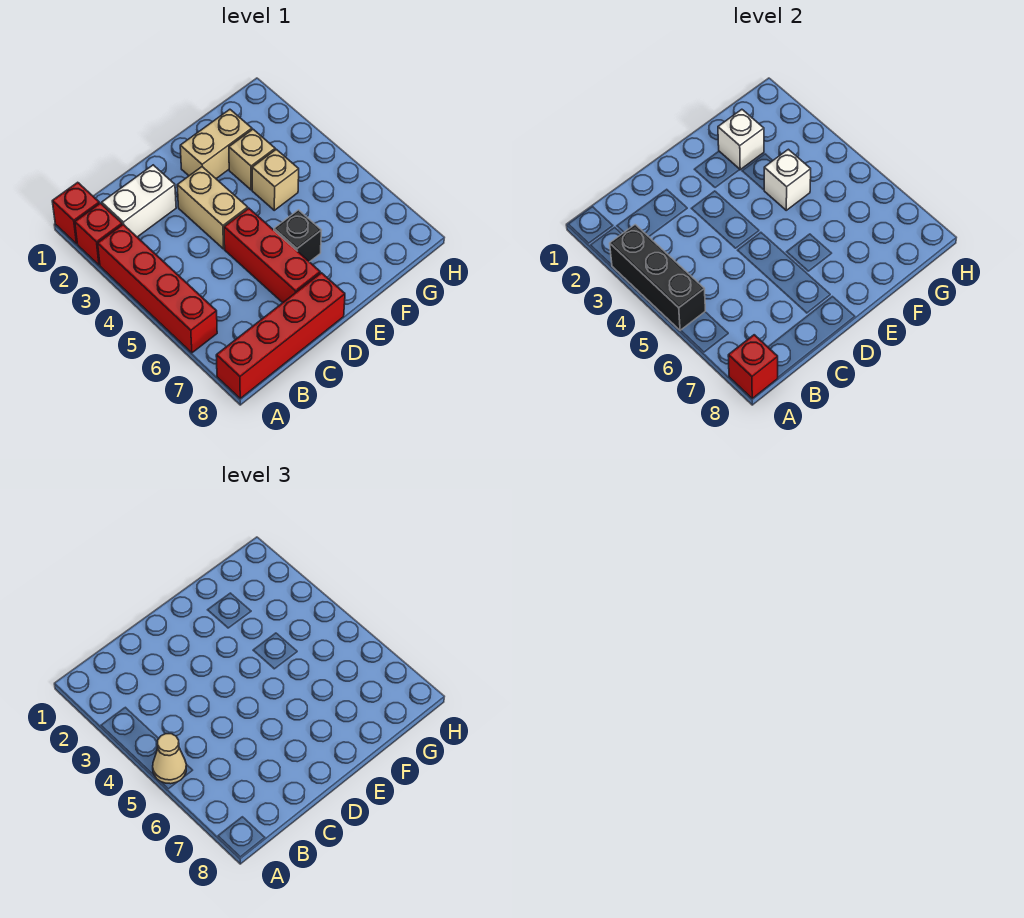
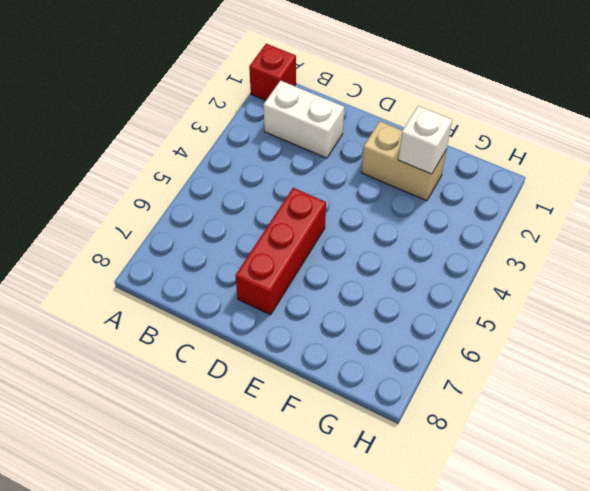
none -> red brick A2 level 1
none -> red brick A3:A6 level 1
none -> red brick A8:D8 level 1

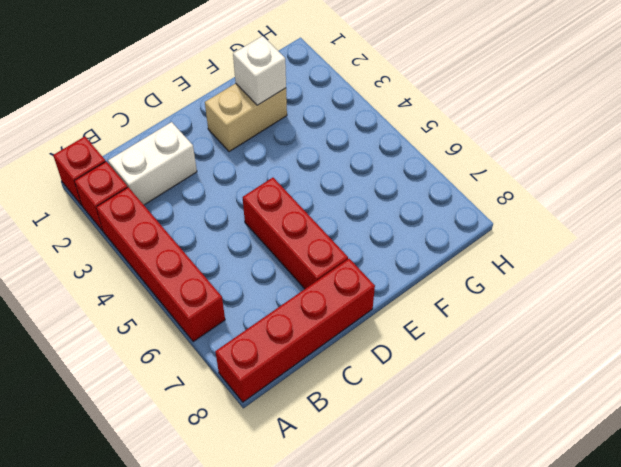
none -> tan brick D3:D4 level 1
none -> black brick E6 level 1
none -> tan brick F3 level 1

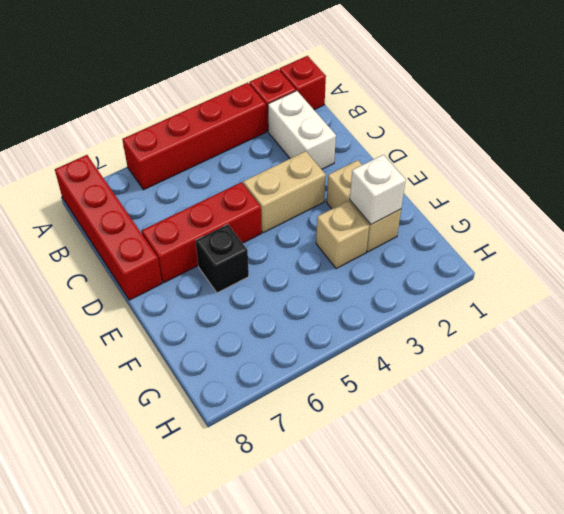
none -> tan brick F4 level 1
none -> black brick A3:A5 level 2
none -> red brick A8 level 2

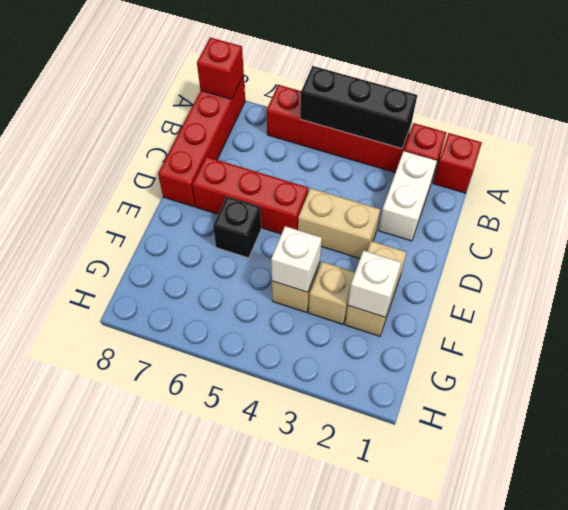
none -> tan cone A5 level 3

